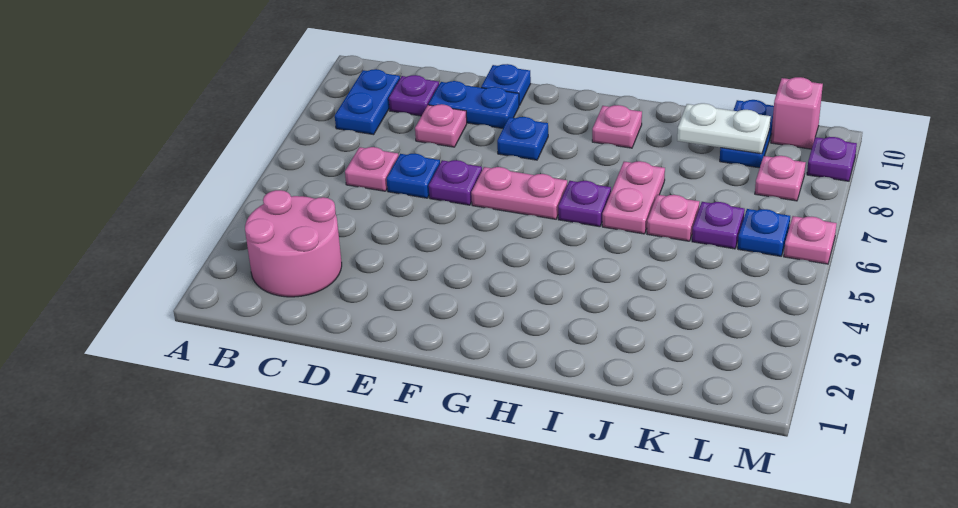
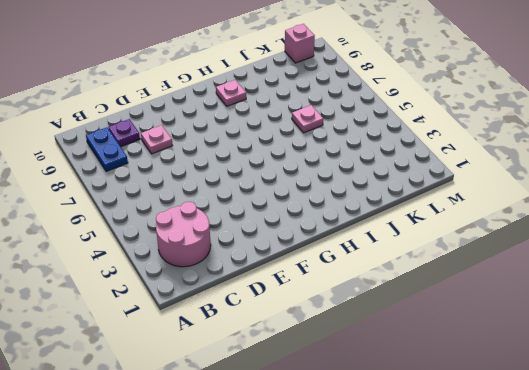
none -> pink plate C6 level 1
none -> blue plate D6 level 1
none -> blue plate D9:E9 level 1

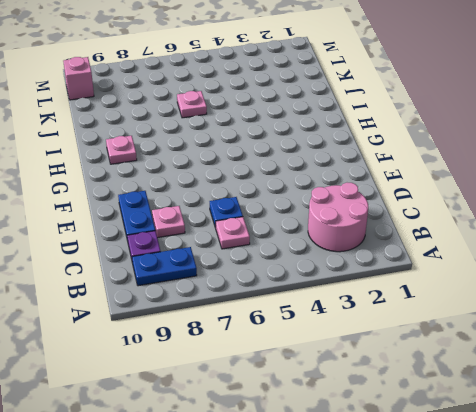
none -> purple plate E6 level 1
none -> blue plate E10 level 1
none -> pink plate F6:G6 level 1

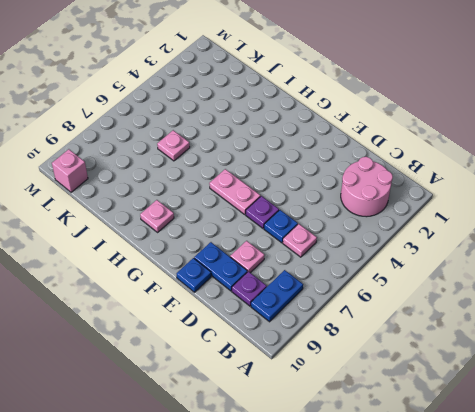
none -> blue plate F8 level 1
none -> purple plate H6 level 1
none -> pink plate I6:I7 level 1

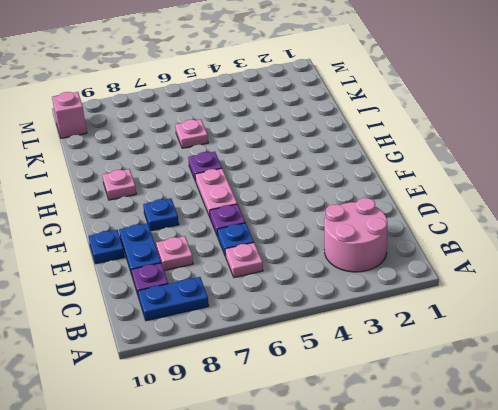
none -> pink plate I6:I7 level 1
none -> purple plate K6 level 1
none -> blue plate K9:K10 level 1

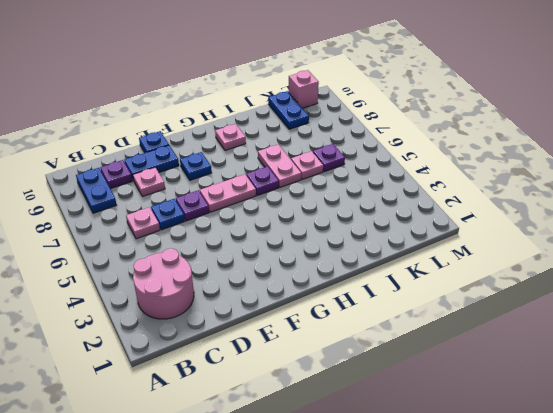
none -> blue plate L6 level 1
none -> pink plate L8 level 1
none -> pink plate M6 level 1

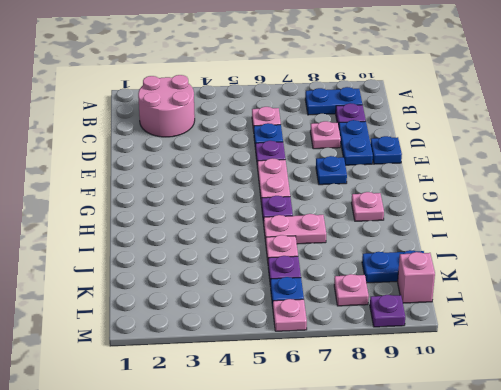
none -> white plate J9:K9 level 2

